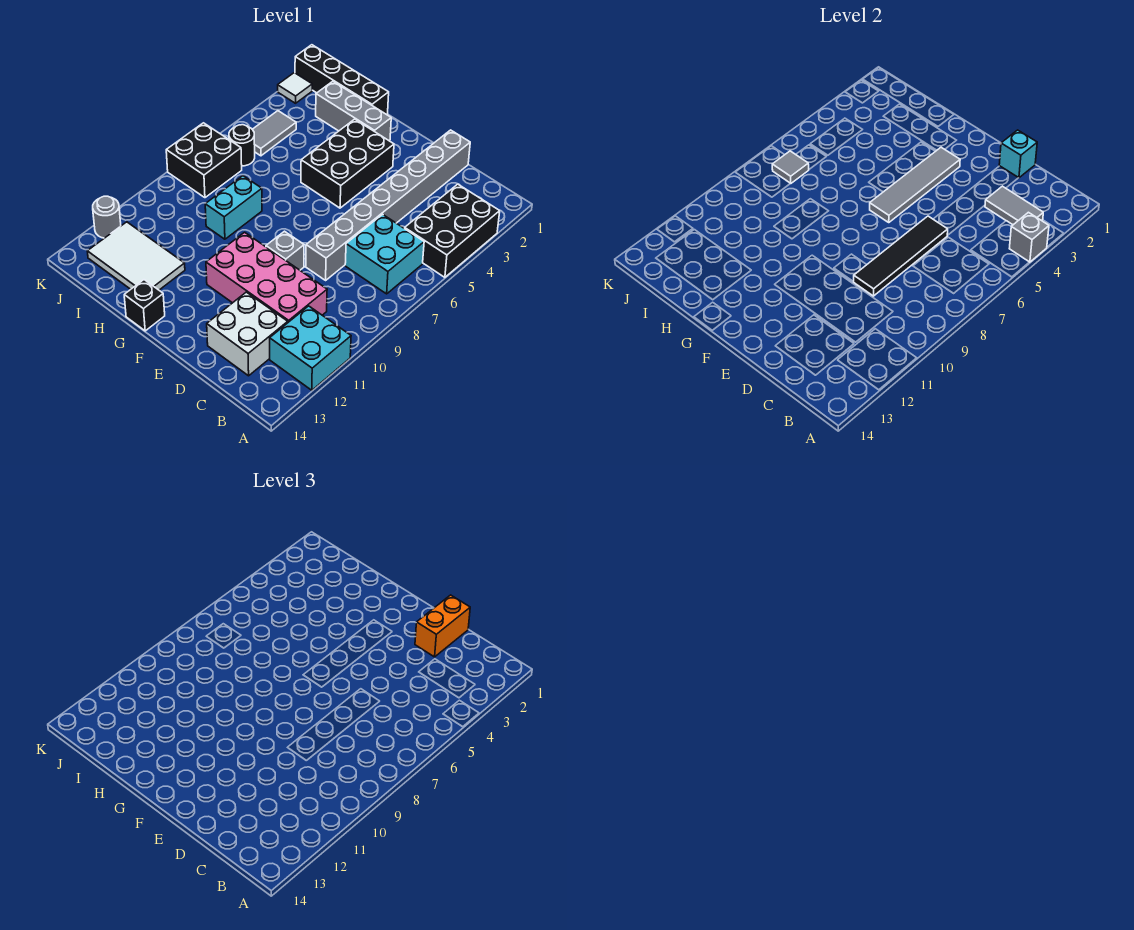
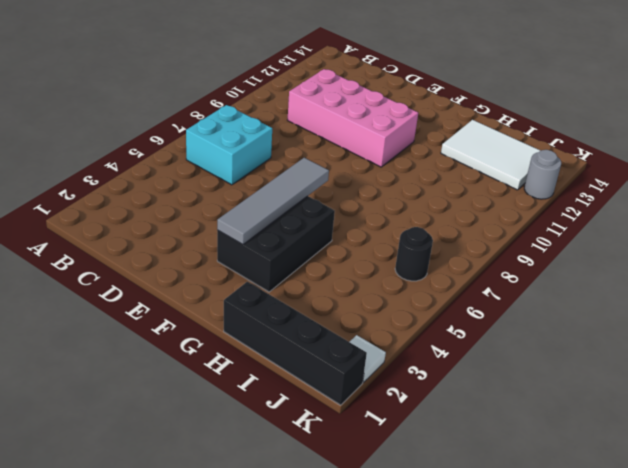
none -> black brick A3:B5 level 1
none -> cyan brick A11:B12 level 1
none -> white brick C12:D13 level 1

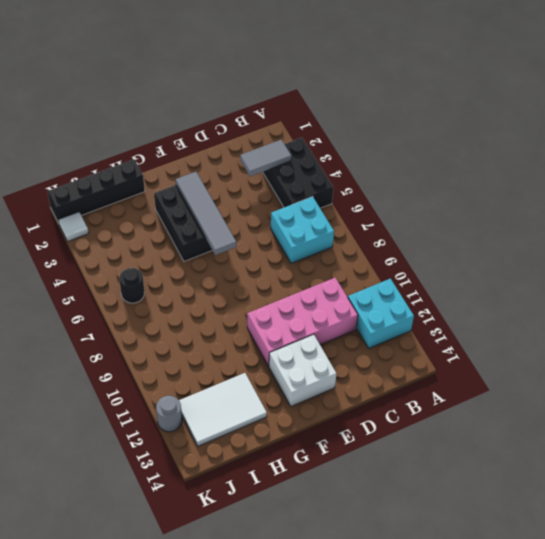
white brick E12:F13 level 1 -> white brick C12:D13 level 1
none -> grey brick D1:D8 level 1
none -> grey brick E9 level 1
none -> grey brick G2:I2 level 1

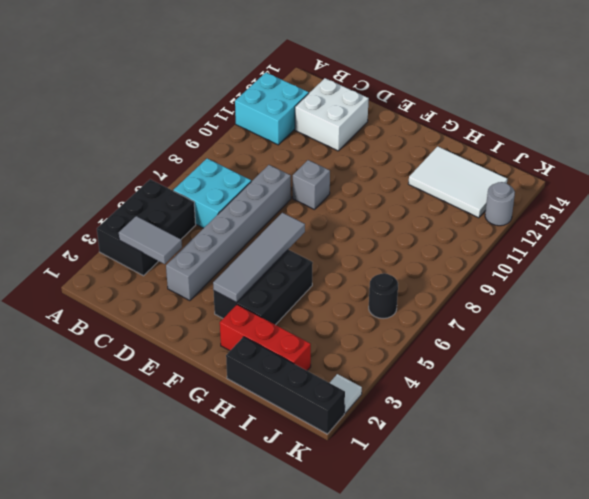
grey brick D3:D8 level 1 -> grey brick D1:D8 level 1
red brick G2:I2 level 1 -> grey brick G2:I2 level 1
none -> pink brick C10:F11 level 1
none -> black brick G14 level 1
none -> cyan brick H8:H9 level 1

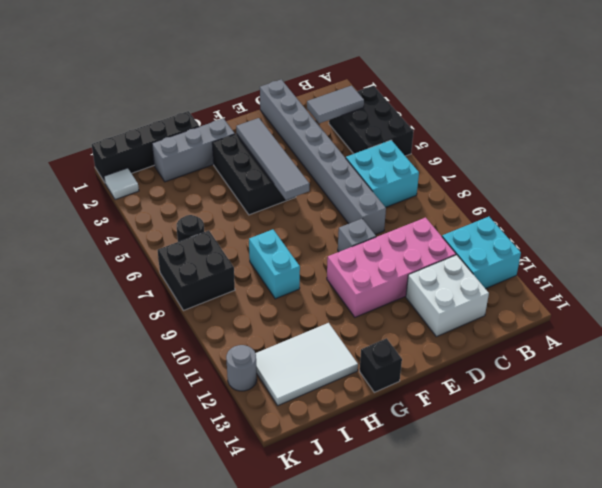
none -> grey tile J4:J5 level 1
none -> grey brick A4 level 2
none -> cyan brick D1 level 2

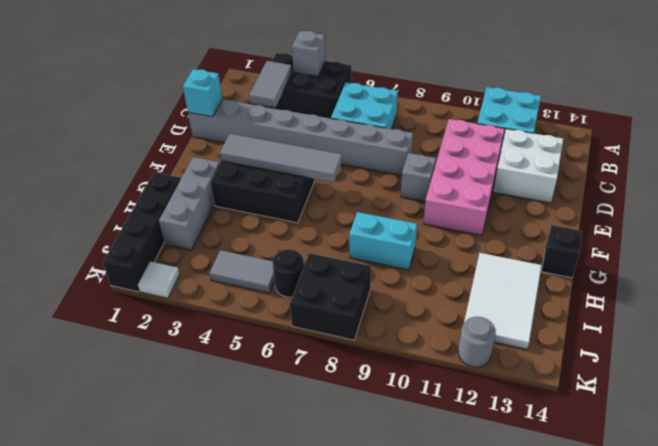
none -> black tile D6:D9 level 2
none -> grey tile J7 level 2
none -> orange brick D1:D2 level 3

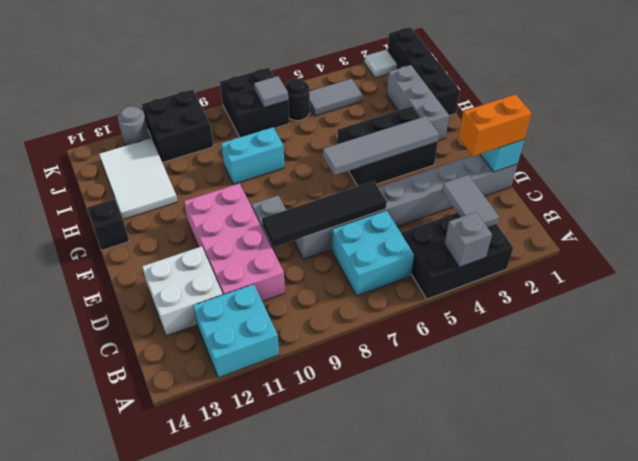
black brick J10:K11 level 1 -> none

